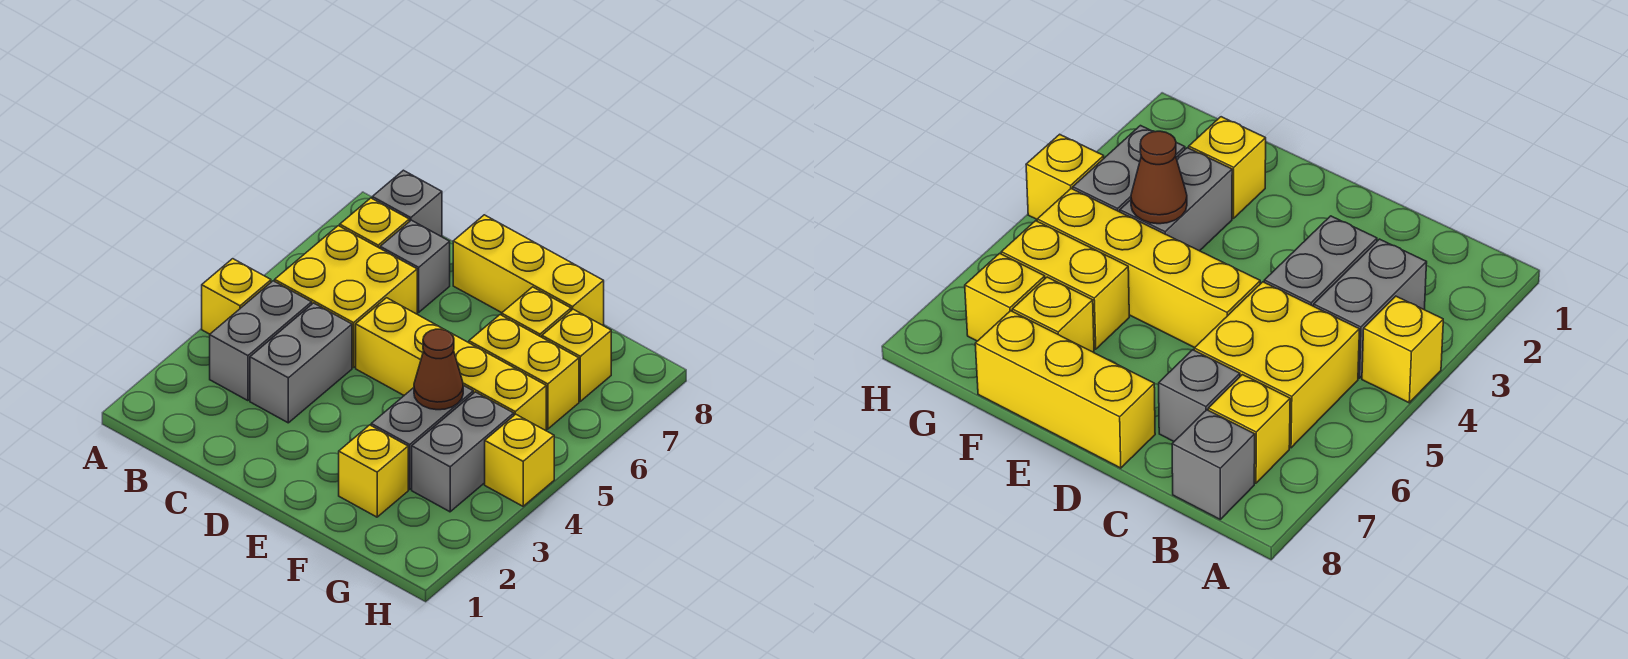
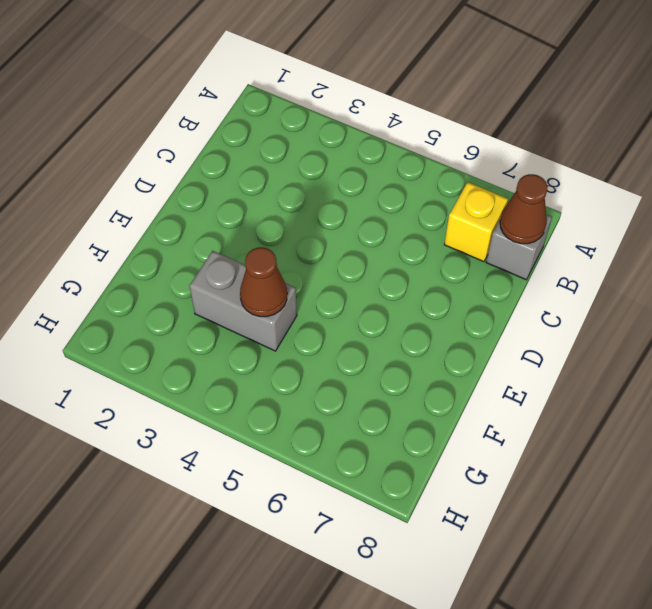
brown cone B8 level 2 -> none
none -> yellow brick A4 level 1
none -> grey brick B3:B4 level 1
none -> yellow brick B5:C6 level 1

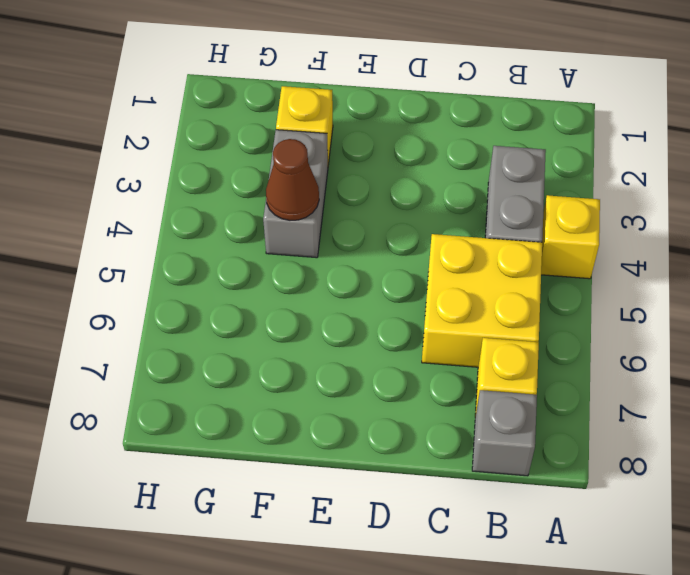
none -> grey brick C3:C4 level 1
none -> grey brick C7 level 1
none -> yellow brick D5:G5 level 1

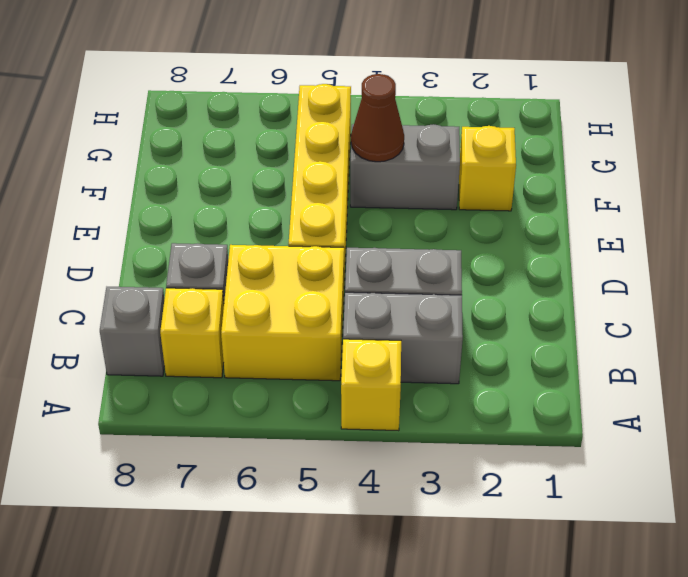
none -> yellow brick D8:F8 level 1
none -> yellow brick F6:G6 level 1
none -> yellow brick F7 level 1

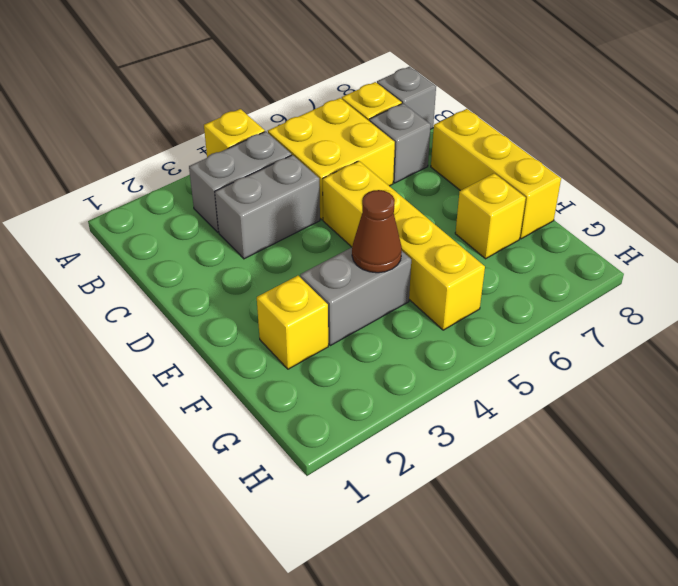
none -> yellow brick F6:G6 level 1
none -> grey brick G3:G4 level 1
none -> yellow brick G7 level 1

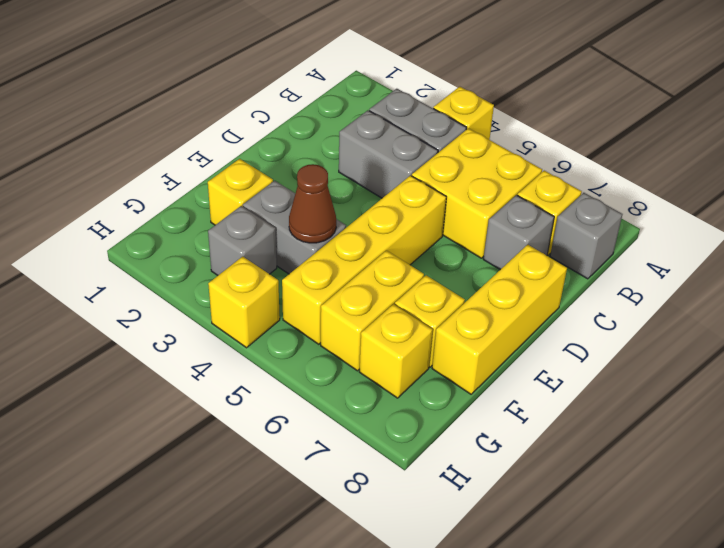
grey brick G3 level 1 -> grey brick G3:G4 level 1

